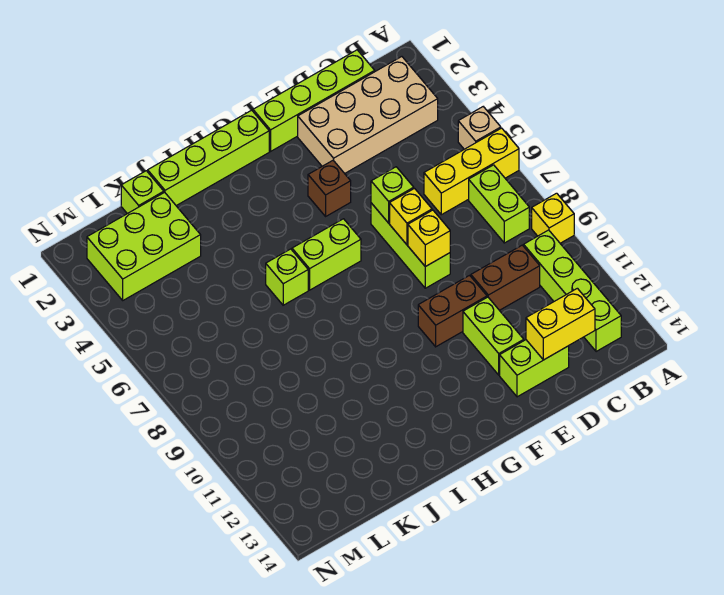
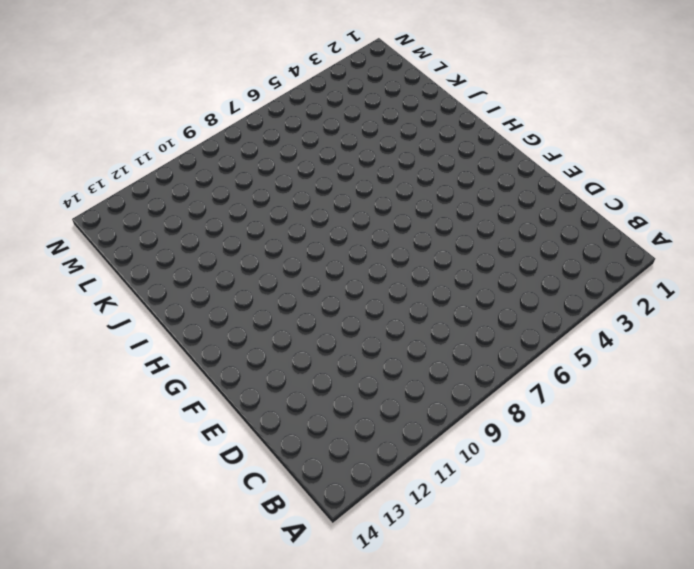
none -> tan brick A5 level 1
none -> yellow brick A6:C6 level 1
none -> yellow brick A9 level 1

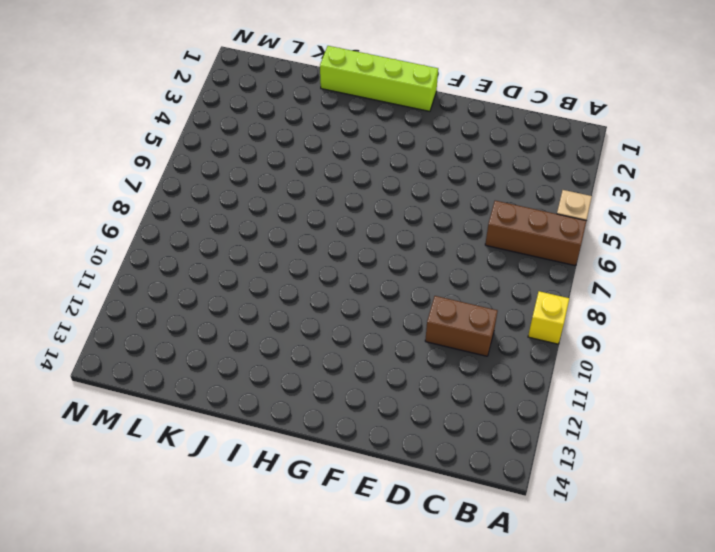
brown brick A6:C6 level 1 -> yellow brick A6:C6 level 1
none -> tan brick B2:E3 level 1
none -> lime brick B7:B8 level 1
none -> lime brick B10:B13 level 1

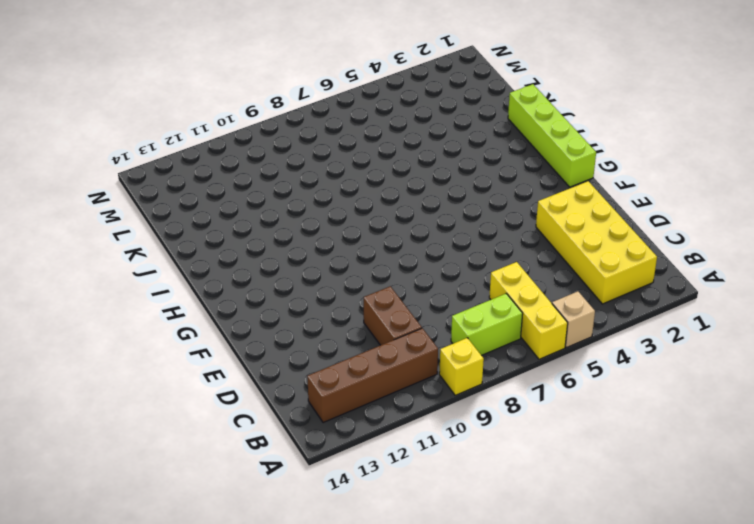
yellow brick B2:E3 level 1 -> tan brick B2:E3 level 1
brown brick B10:B13 level 1 -> lime brick B10:B13 level 1
none -> lime brick C1:F1 level 1
none -> lime brick D13:E13 level 1
none -> lime brick E6:E8 level 1

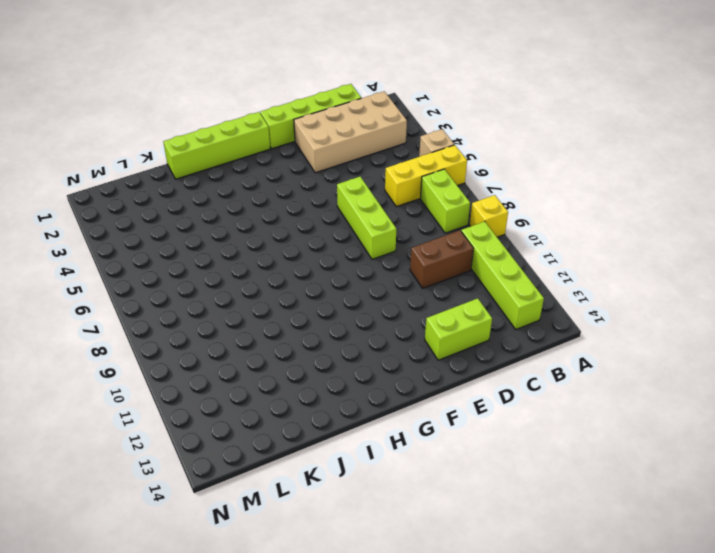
none -> brown brick E10:F10 level 1
none -> lime brick E11:E12 level 1
none -> brown brick F4 level 1

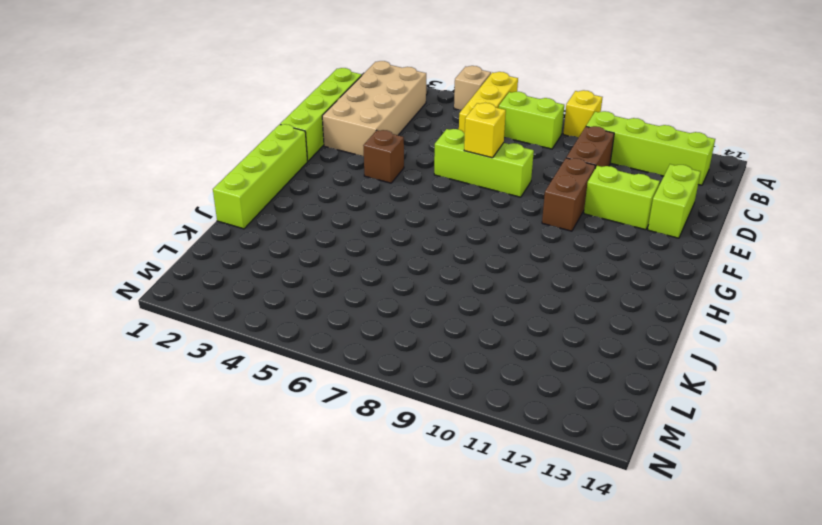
none -> lime brick G6:H6 level 1
none -> lime brick I6 level 1
none -> lime brick K1 level 1

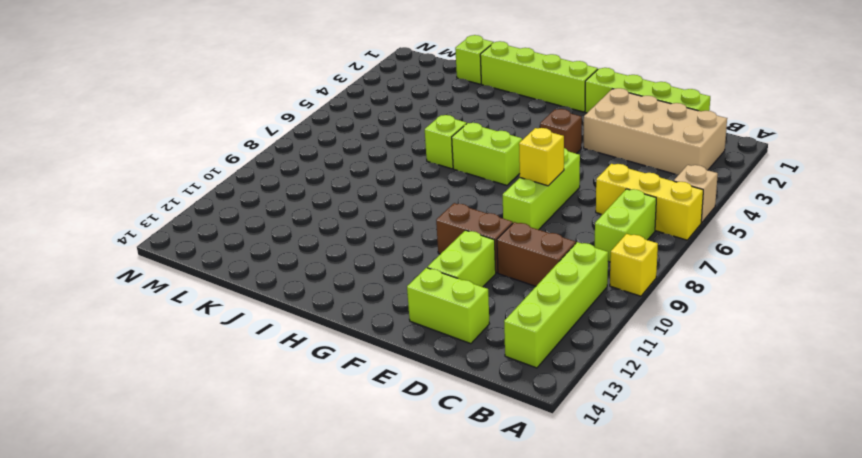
none -> lime brick K2:M3 level 1
none -> yellow brick C13:D13 level 2
none -> lime brick E6 level 2

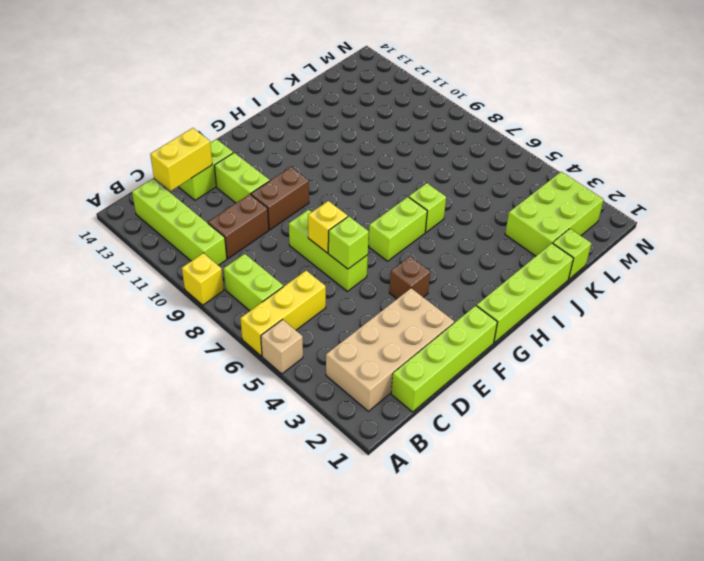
none -> yellow brick E8 level 2

